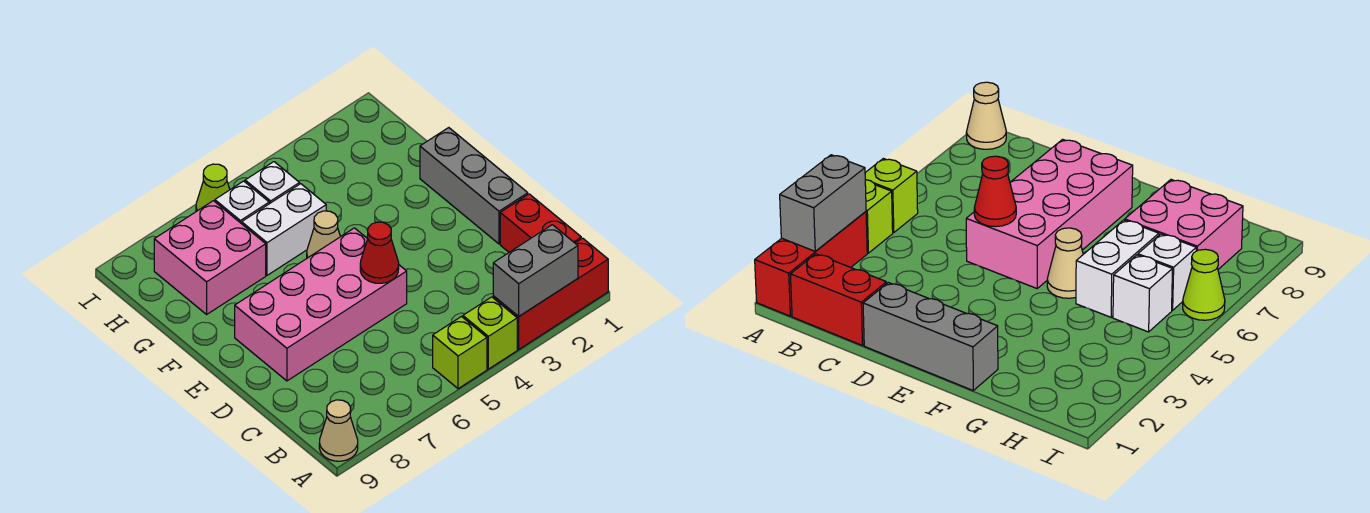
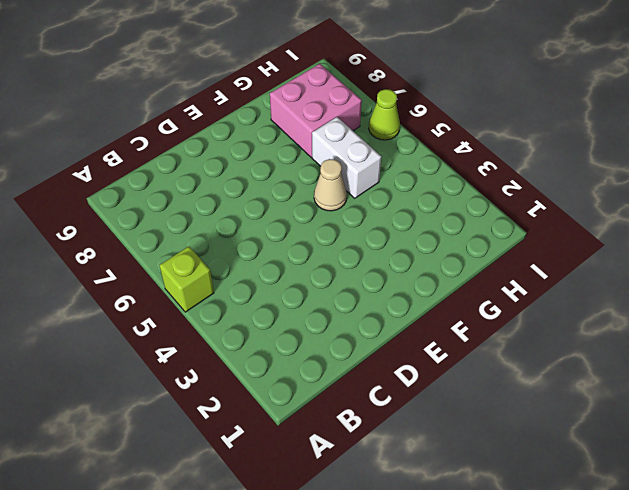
none -> red brick A1:A3 level 1
none -> lime brick A4 level 1
none -> tan cone A9 level 1

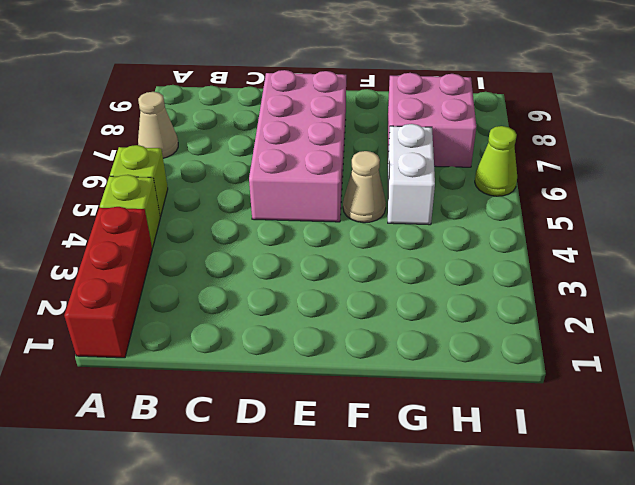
tan cone A7 level 1 -> tan cone A9 level 1
none -> red brick B1:C1 level 1
none -> grey brick D1:F1 level 1
none -> white brick H5 level 1

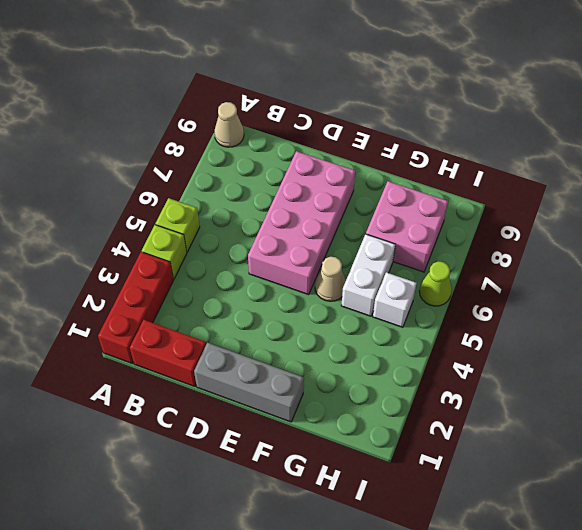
none -> white brick H6 level 1
none -> grey brick A2:A3 level 2
none -> red cone D5 level 2

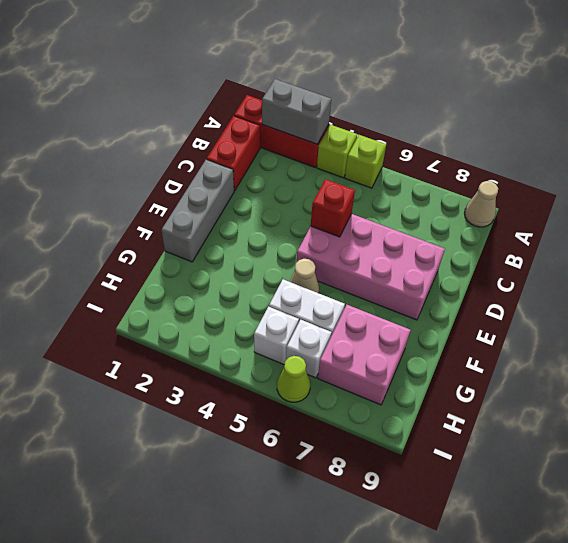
red brick D5 level 2 -> red cone D5 level 2

